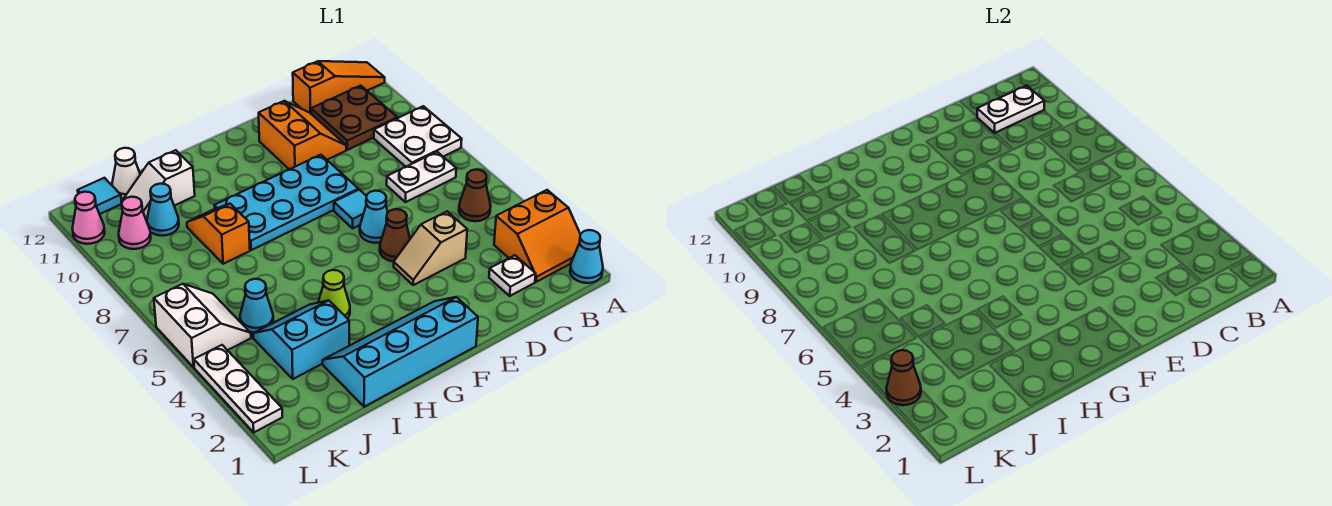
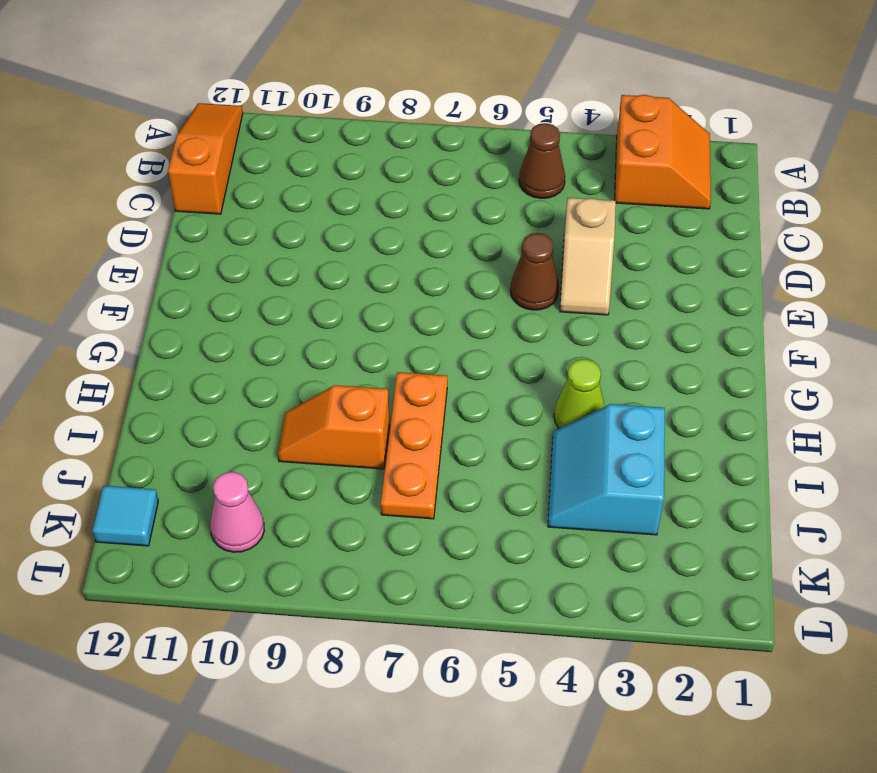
orange plate H7:J7 level 1 -> none
none -> cyan cone A1 level 1
none -> white plate A8:B9 level 1
none -> white plate B7:C7 level 1

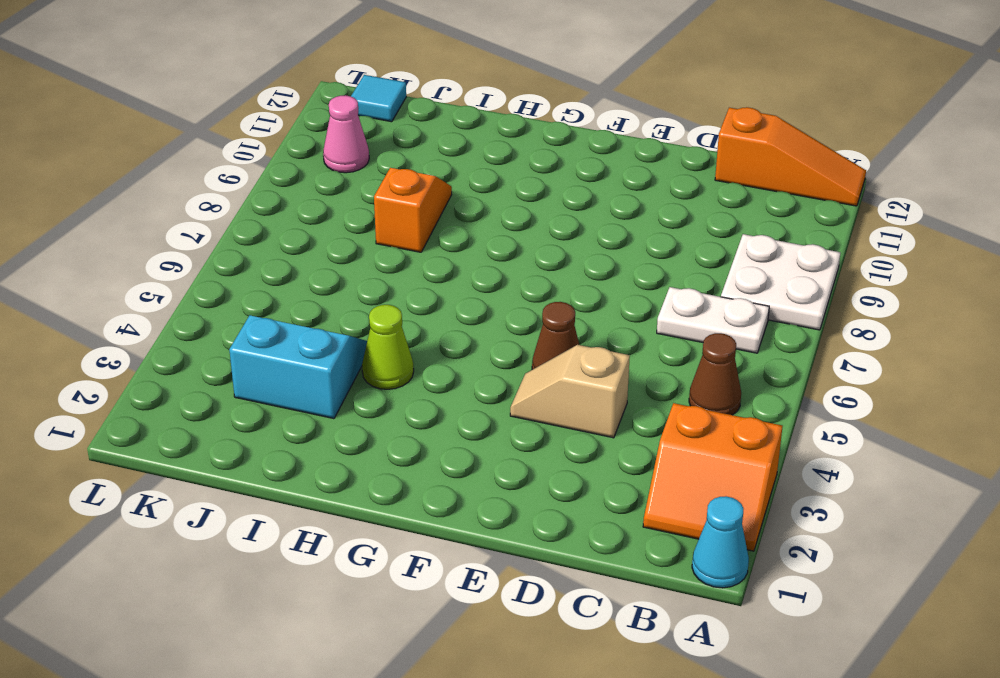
none -> brown plate B10:C11 level 1
none -> white plate C2 level 1
none -> orange slope D10:E11 level 1 top E

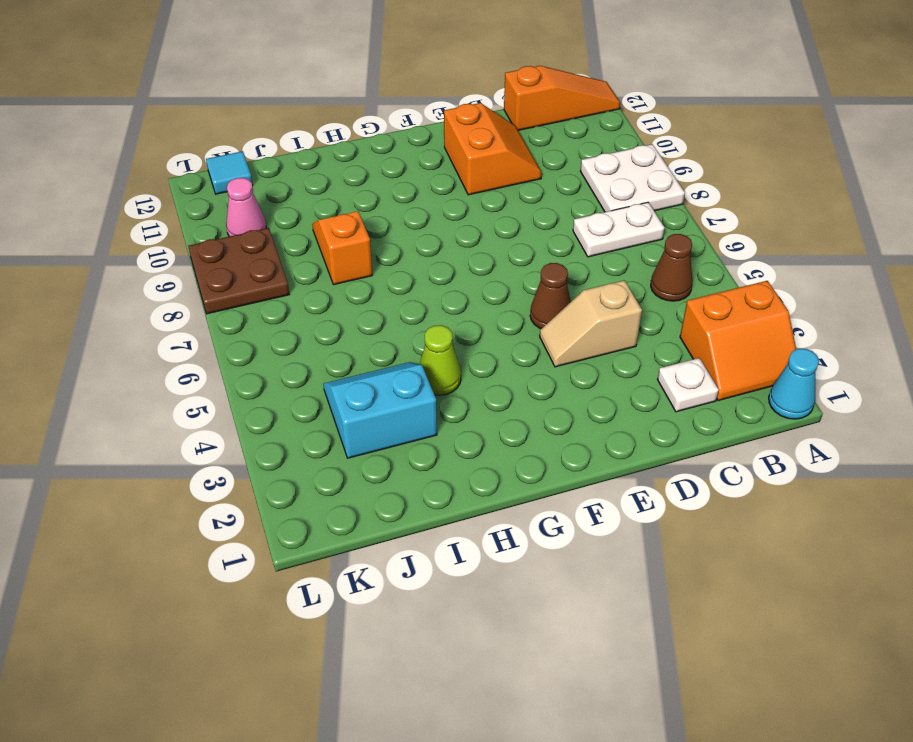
brown plate K8:L9 level 1 -> brown plate B10:C11 level 1
none -> cyan cone E6 level 1
none -> cyan tile E7 level 1
none -> cyan plate E8:H9 level 1

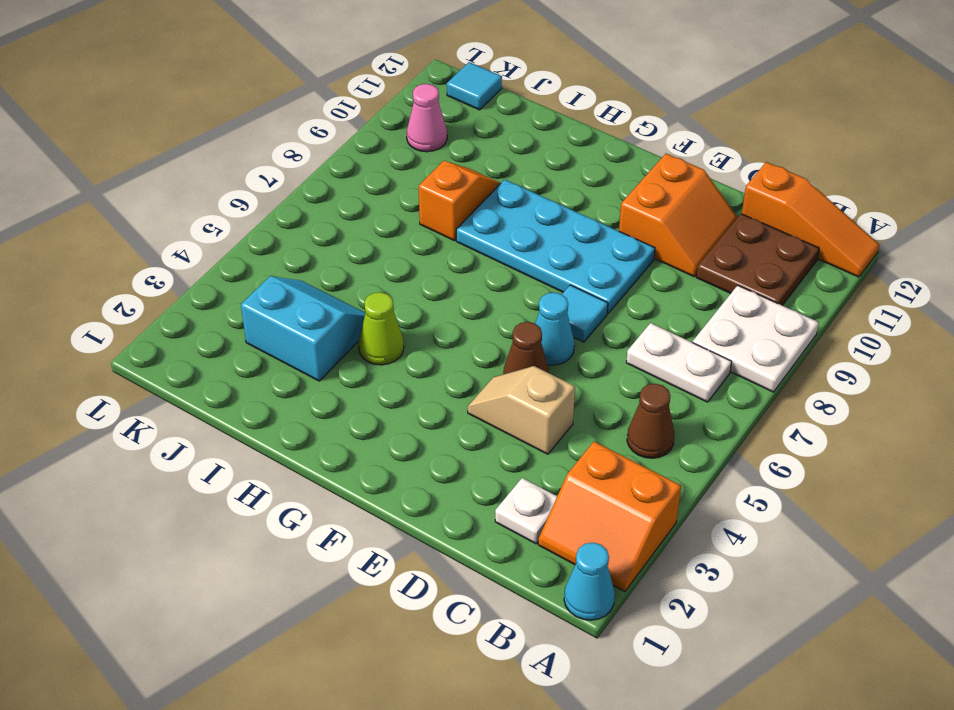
none -> cyan slope F1:I2 level 1 top 1
none -> white slope I11:J11 level 1 top I
none -> cyan cone J5 level 1

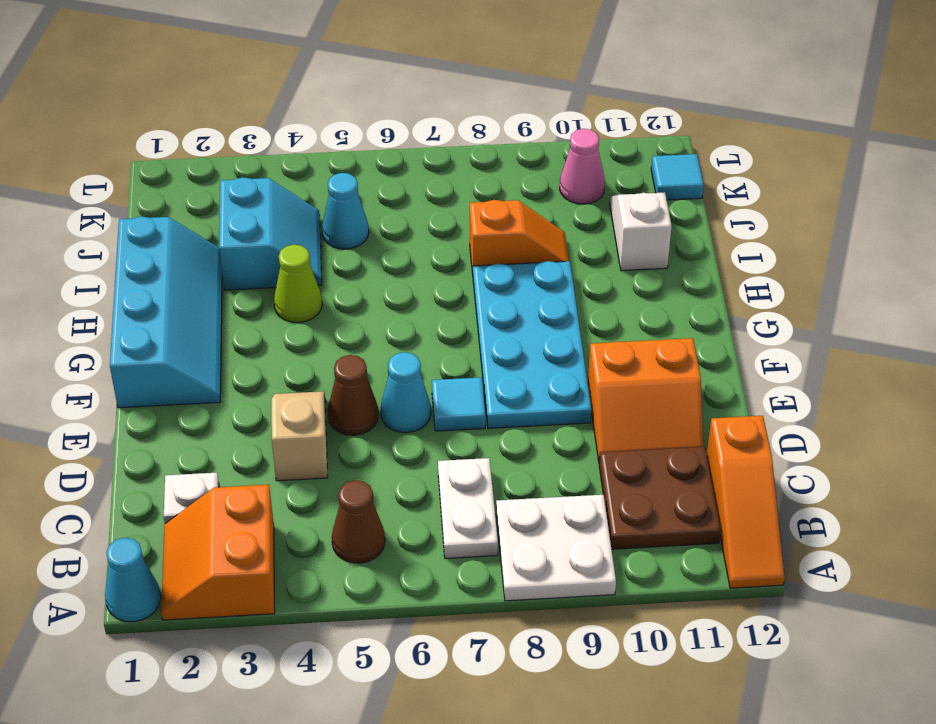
none -> cyan cone J10 level 1
none -> white cone J12 level 1
none -> white slope K5:L6 level 1 top L

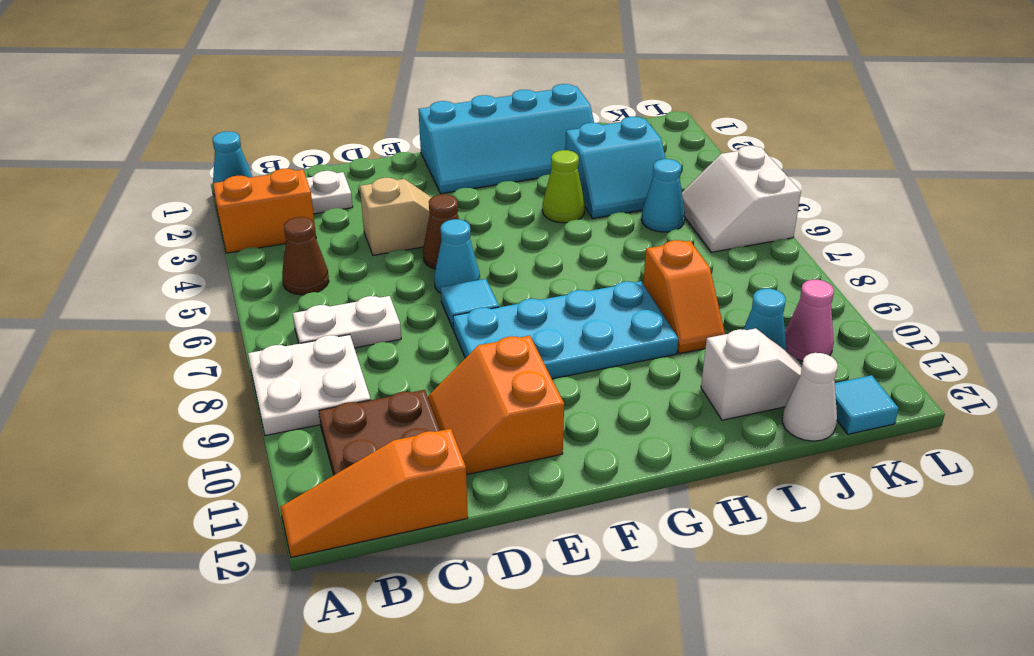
none -> white plate L2:L4 level 1
none -> pink cone L11 level 1
none -> white plate B11:C11 level 2

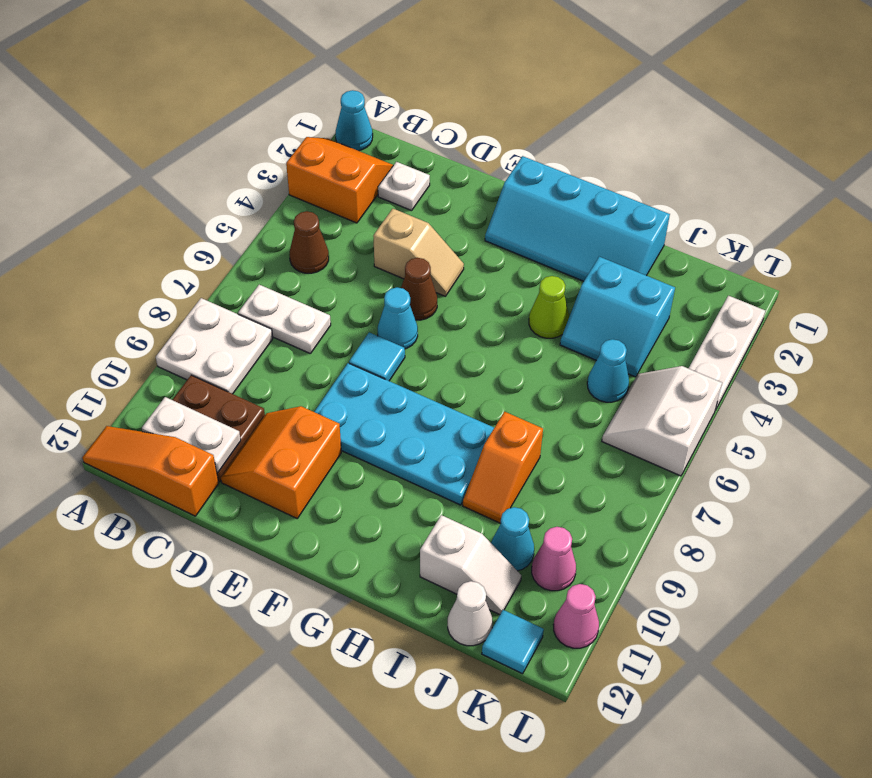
none -> brown cone L3 level 2

